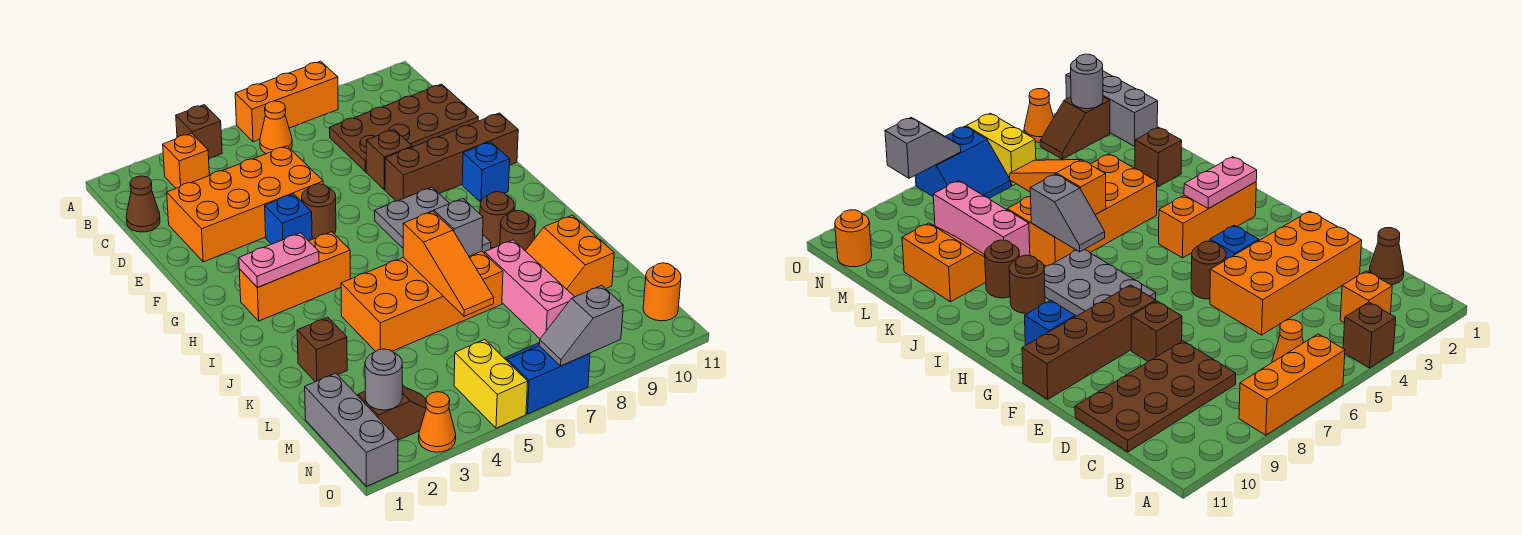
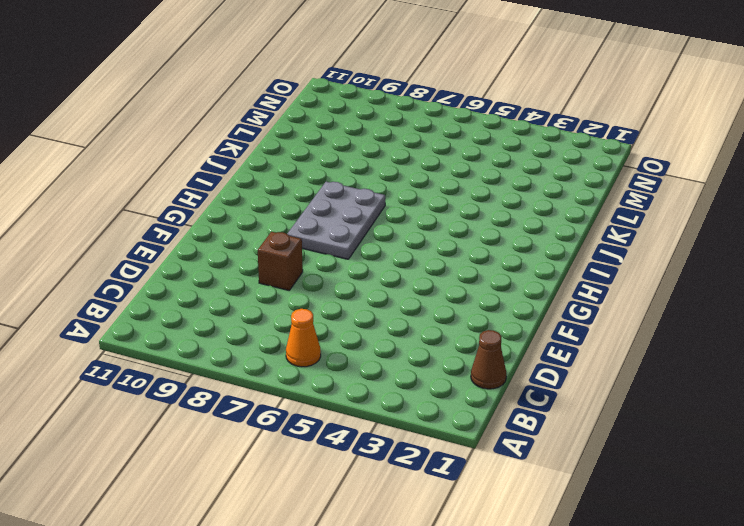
none -> brown brick A4 level 1
none -> orange brick A6:A8 level 1
none -> orange brick B3 level 1
none -> brown plate C8:D11 level 1

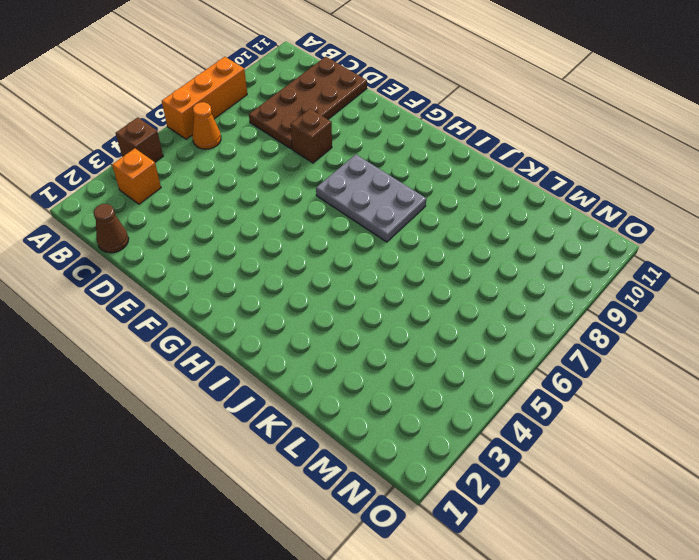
none -> orange brick D2:E5 level 1
none -> blue brick F4 level 1
none -> brown round brick F5 level 1
none -> brown brick F8:F11 level 1

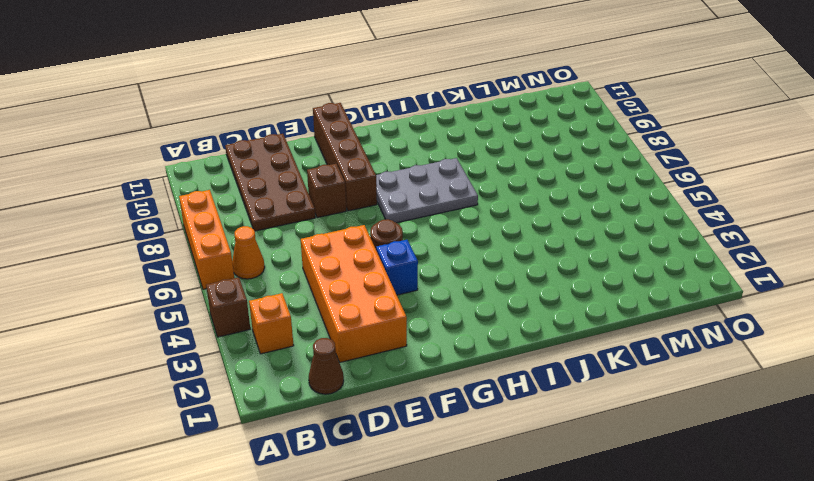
none -> blue brick G10 level 1
none -> orange brick H2:H4 level 1
none -> brown round brick I9 level 1
none -> orange brick J4:K7 level 1

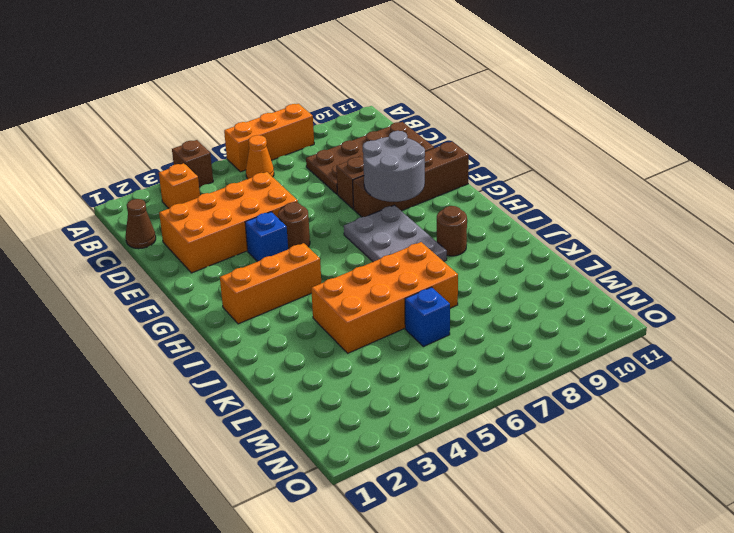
grey round brick F8:G9 level 2 -> none
blue brick L6 level 1 -> blue brick G10 level 1
none -> brown round brick J9 level 1
none -> brown brick K2 level 1
none -> pink brick K8:M8 level 1
none -> orange slope K9:L10 level 1 top 10

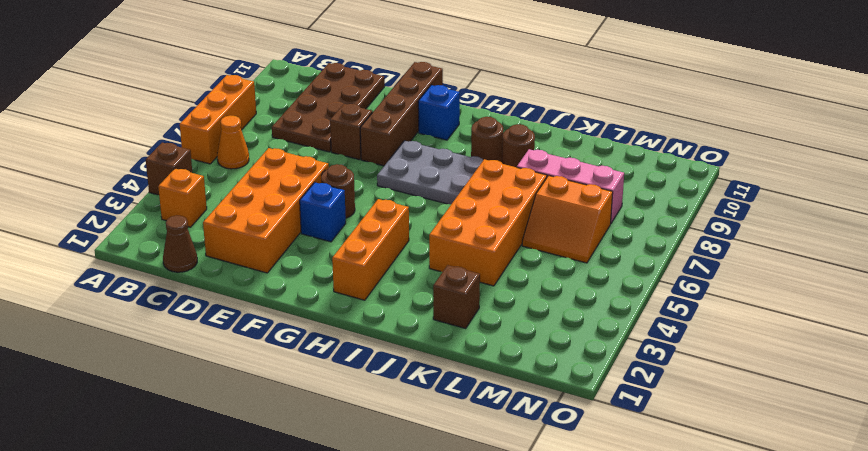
orange slope L6:M7 level 1 top 7 -> orange slope K9:L10 level 1 top 10
none -> grey brick M1:O1 level 1
none -> brown slope N2:N3 level 1 top 2
none -> yellow brick N5:O5 level 1
none -> blue slope N6:O7 level 1 top O

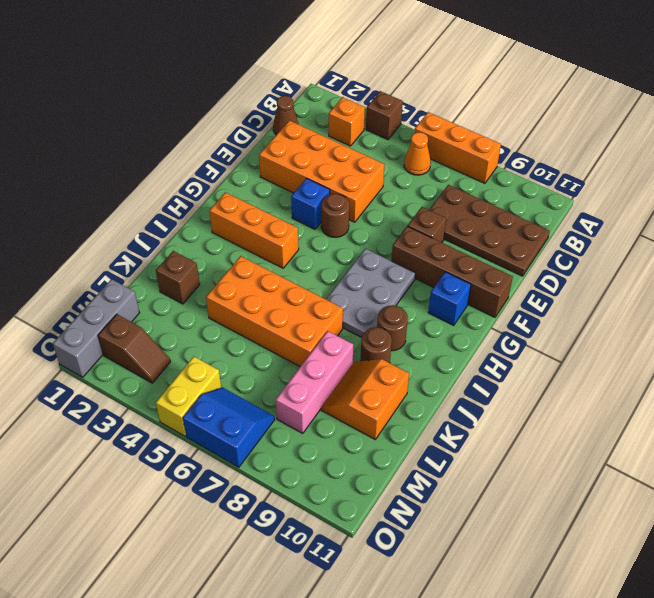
none -> orange round brick N11 level 1
none -> orange cone O3 level 1
none -> pink plate H2:H3 level 2
none -> grey slope I7:J7 level 2 top J

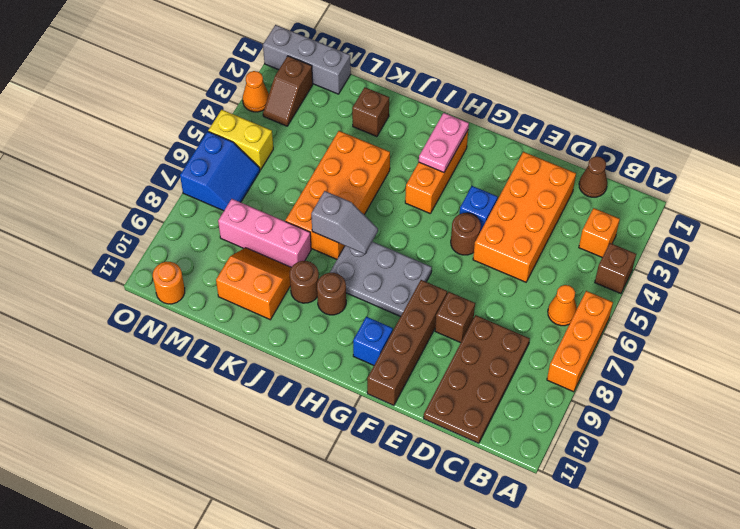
none -> orange slope J6:L6 level 2 top J
none -> grey round brick N2 level 2
none -> grey slope O7:O8 level 2 top 8

